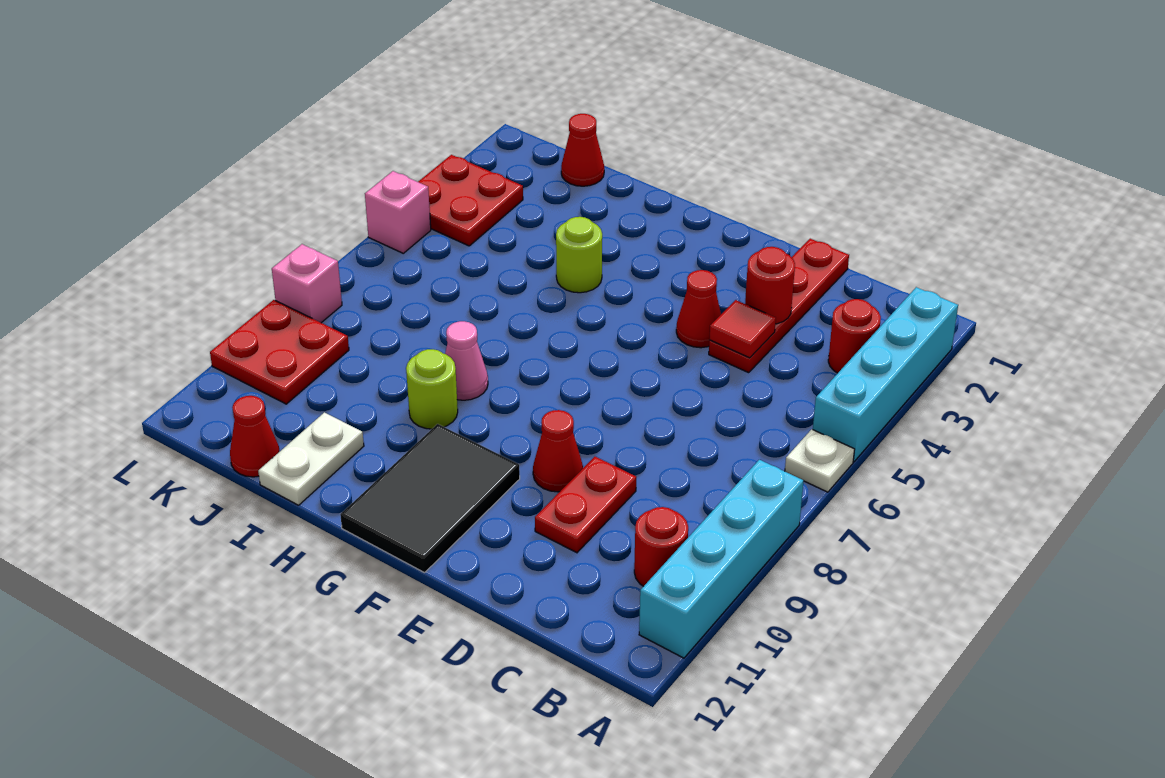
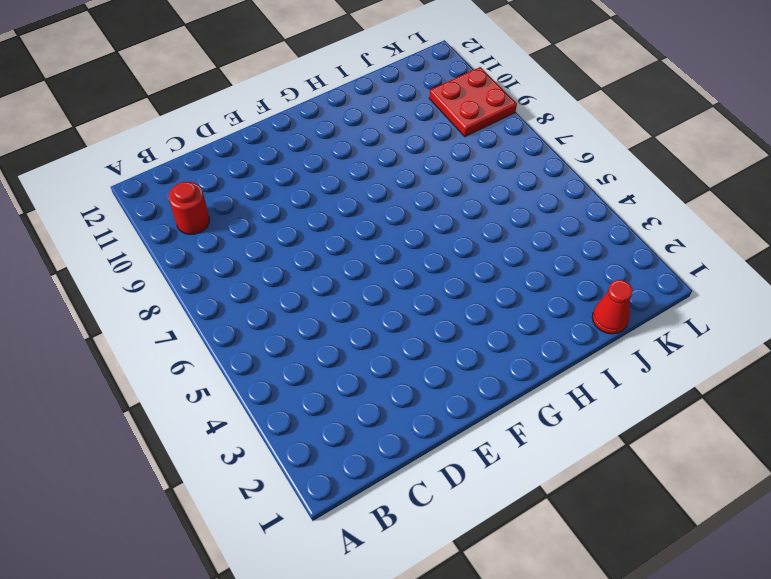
none -> cyan brick A2:A5 level 1
none -> white plate A6 level 1
none -> cyan brick A8:A11 level 1

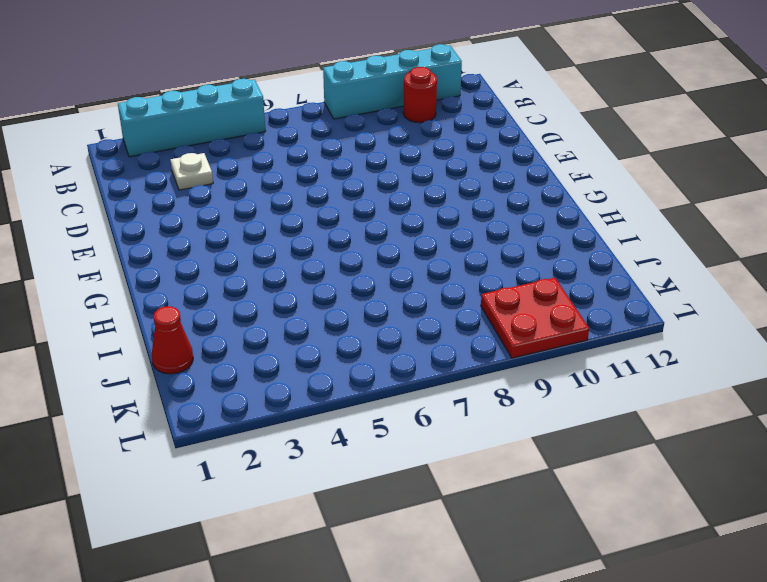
white plate C3 level 1 -> white plate A6 level 1
none -> red round brick B3 level 1
none -> red plate D1:D4 level 1
none -> red plate D9:D10 level 1

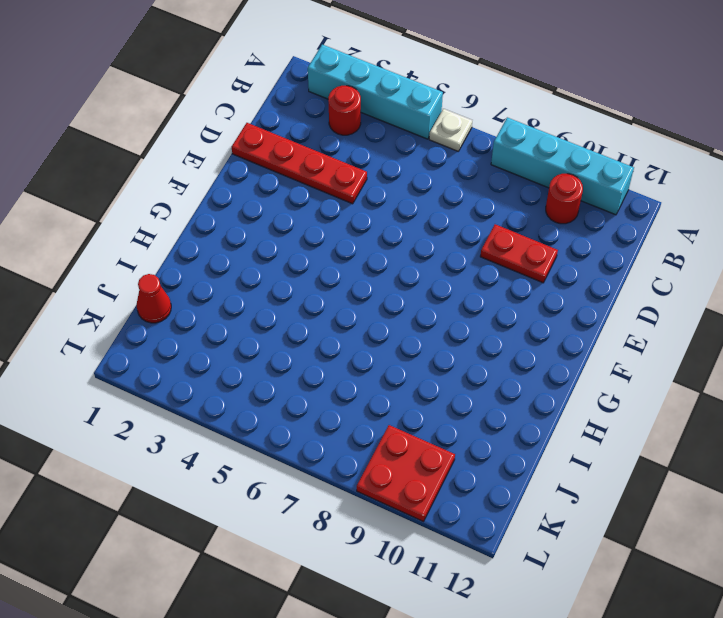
none -> red cone E4 level 1
none -> red cone E9 level 1
none -> black tile F10:G12 level 1

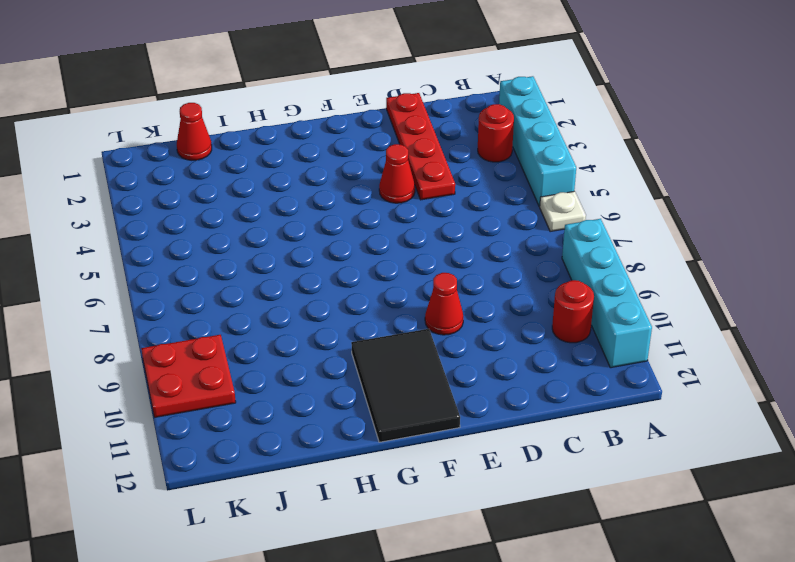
none -> red plate D9:D10 level 1
none -> lime round brick H4 level 1
none -> pink cone H8 level 1

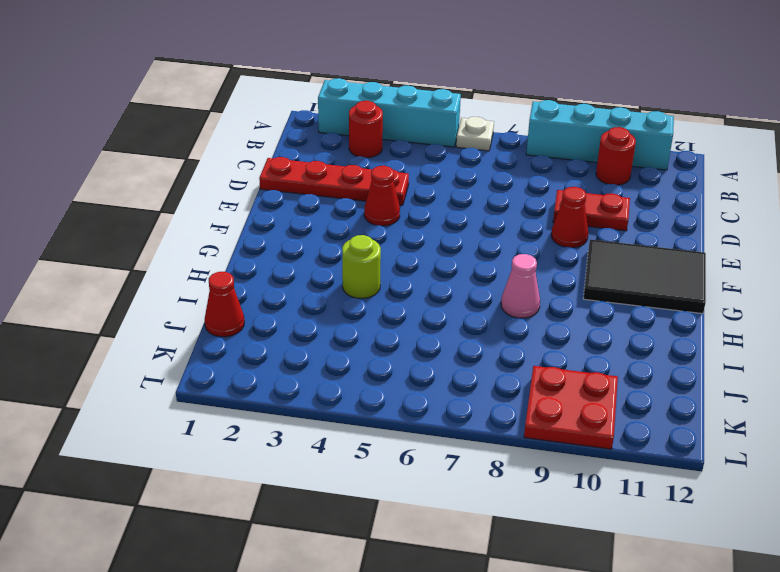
none -> lime round brick H9 level 1
none -> white plate I11:I12 level 1
none -> red cone J12 level 1

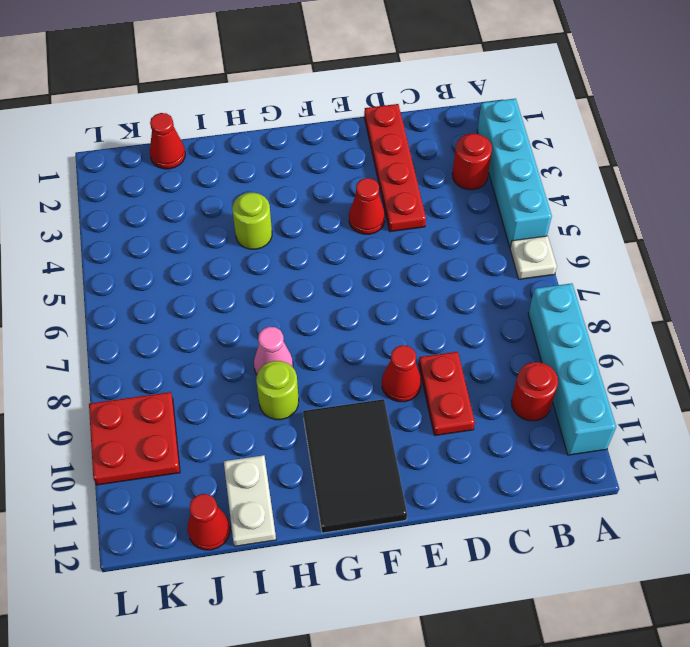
none -> red plate K3:L4 level 1
none -> pink brick L5 level 1
none -> pink brick L8 level 1

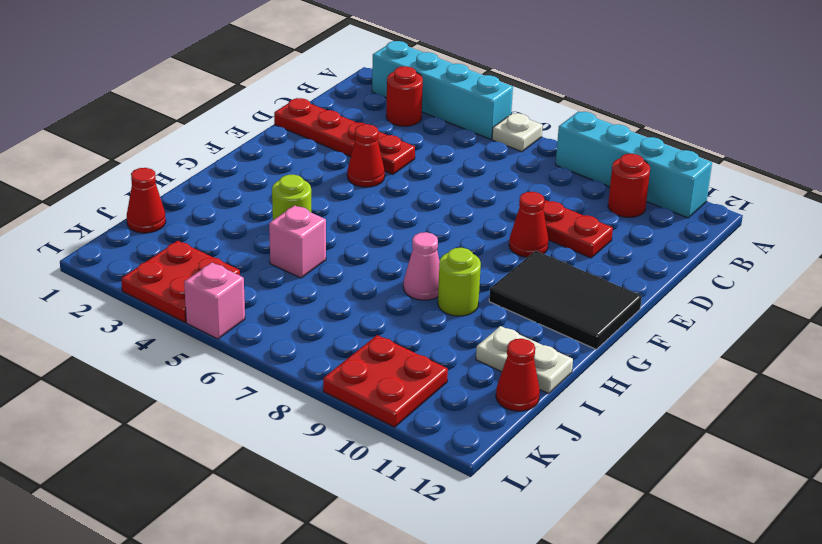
pink brick I5 level 1 -> pink brick L8 level 1
none -> red round brick D3 level 2
none -> red tile D4 level 2

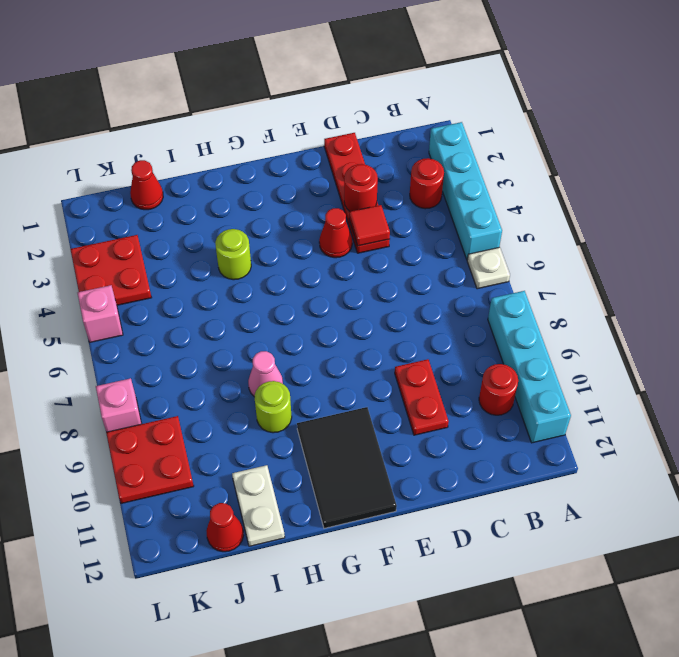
none -> red cone E9 level 1

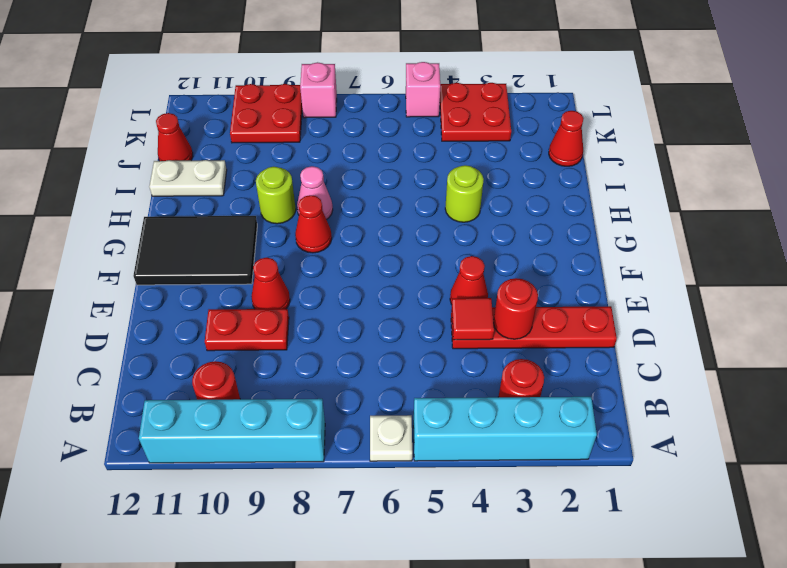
red cone G8 level 1 -> none

